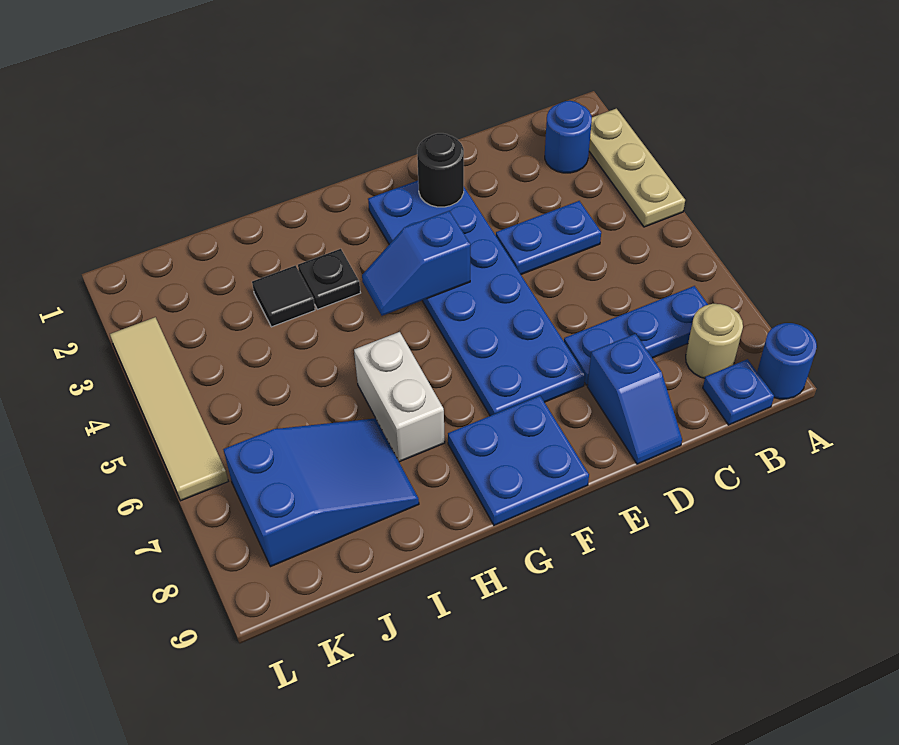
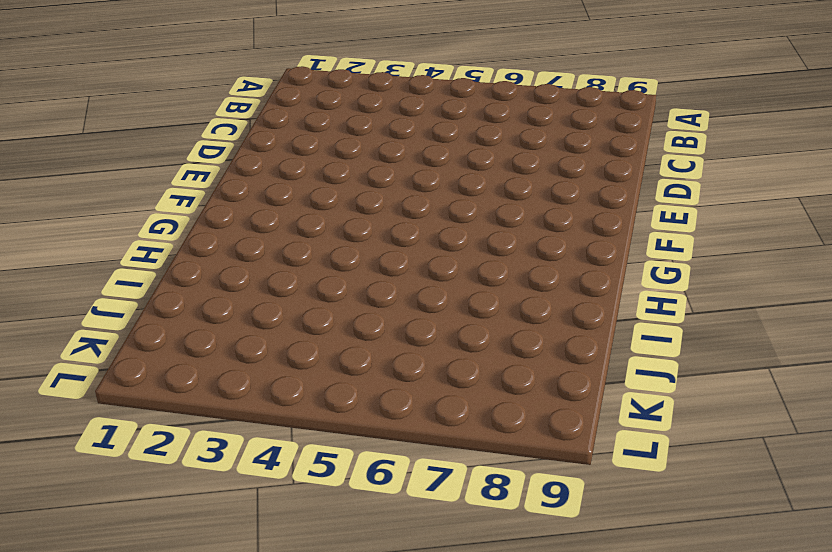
none -> tan plate A2:A4 level 1
none -> blue round brick A9 level 1
none -> blue round brick B2 level 1

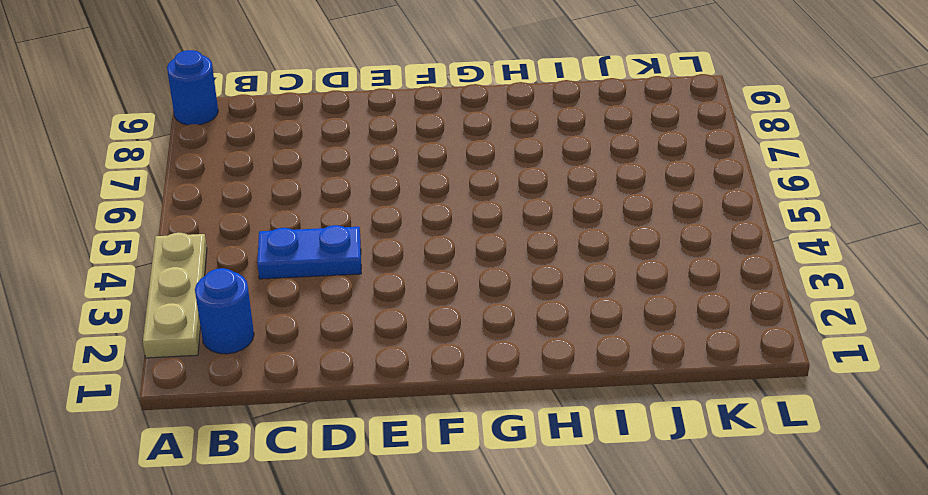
none -> blue plate B7:D7 level 1
none -> tan round brick B8 level 1
none -> blue plate B9 level 1

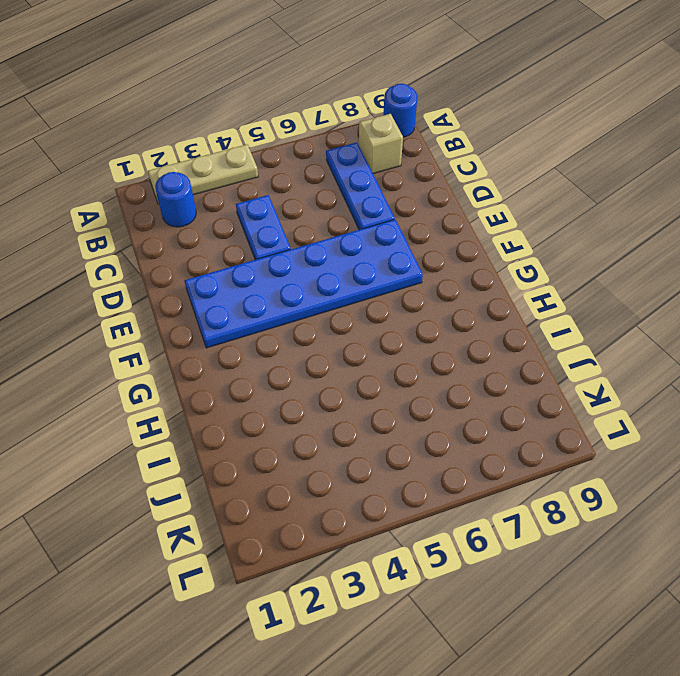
tan brick B8 level 1 -> tan round brick B8 level 1
none -> blue plate B9 level 1
none -> blue slope D8:D9 level 1 top 8
none -> blue plate F8:G9 level 1

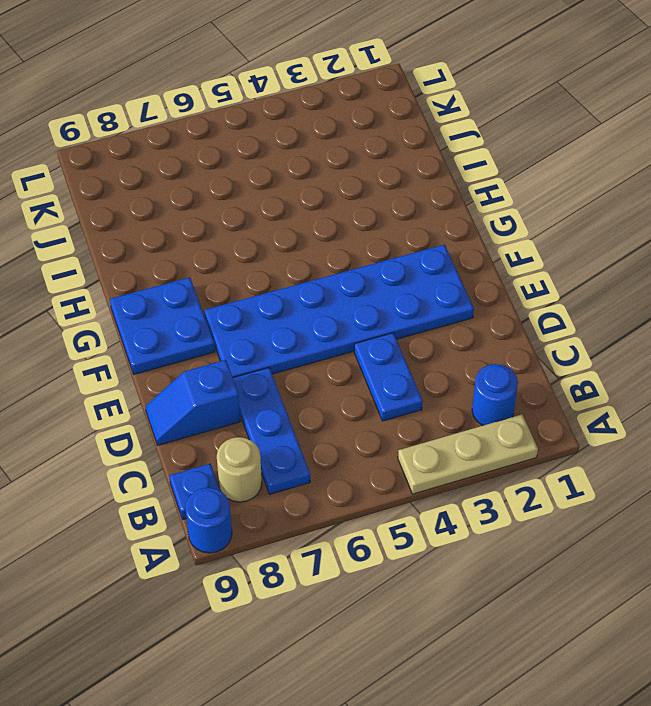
none -> black plate H3 level 1
none -> white brick H6:H7 level 1
none -> black tile I3 level 1

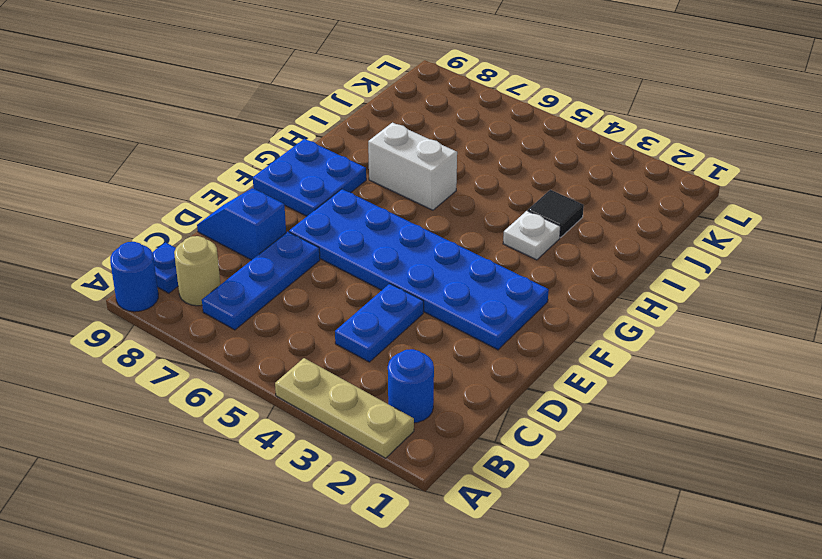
white plate H3 level 1 -> black plate H3 level 1
none -> blue slope I7:K8 level 1 top K
none -> tan tile L3:L6 level 1
none -> black round brick E2 level 2

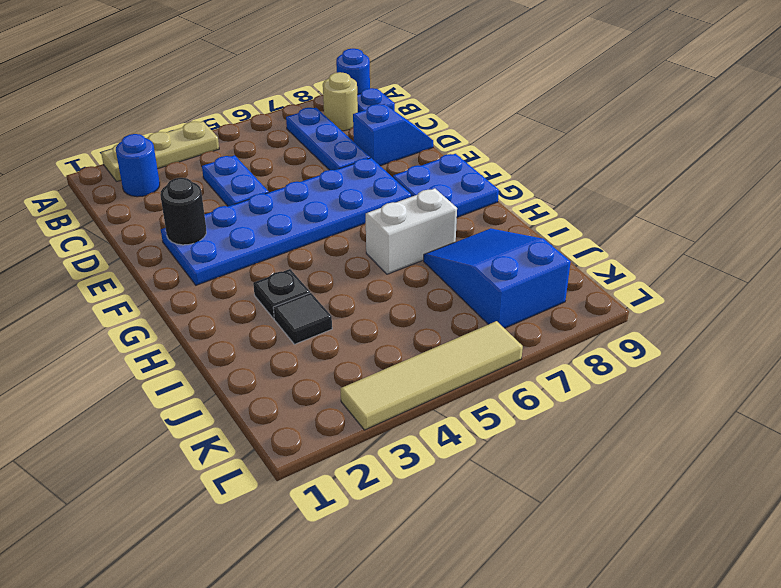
none -> blue slope F4:G4 level 2 top F

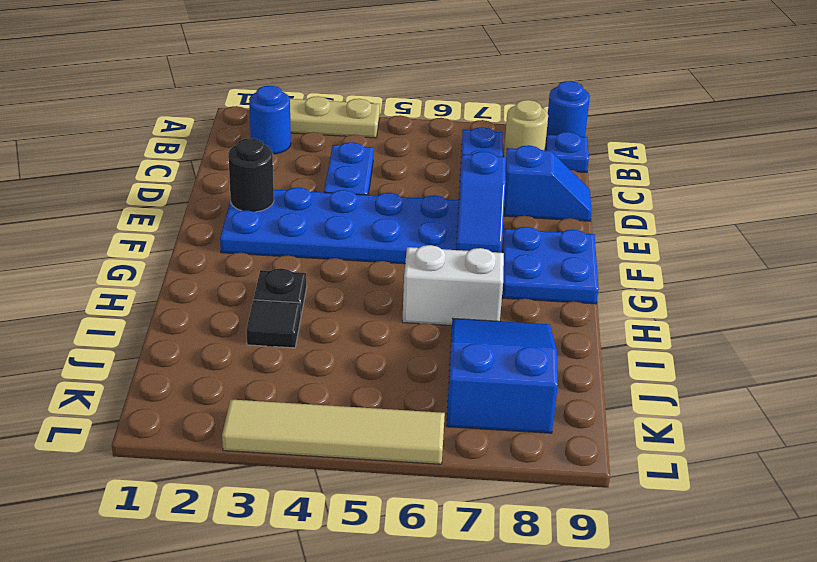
blue slope E7:F7 level 2 top E -> blue slope F4:G4 level 2 top F

